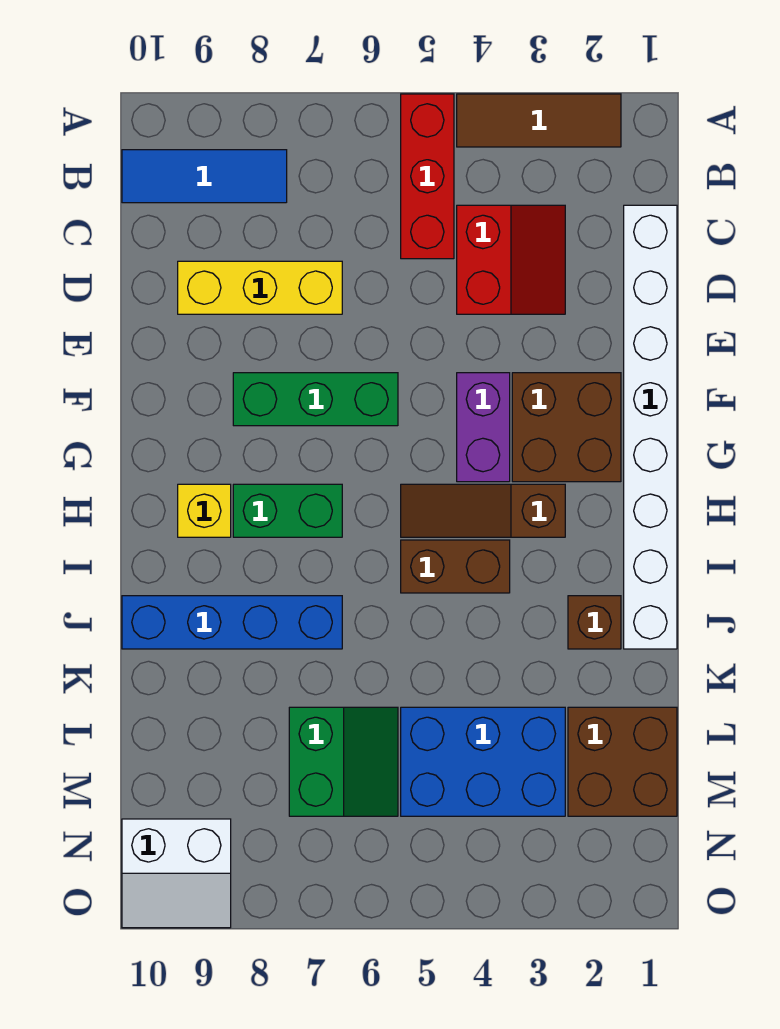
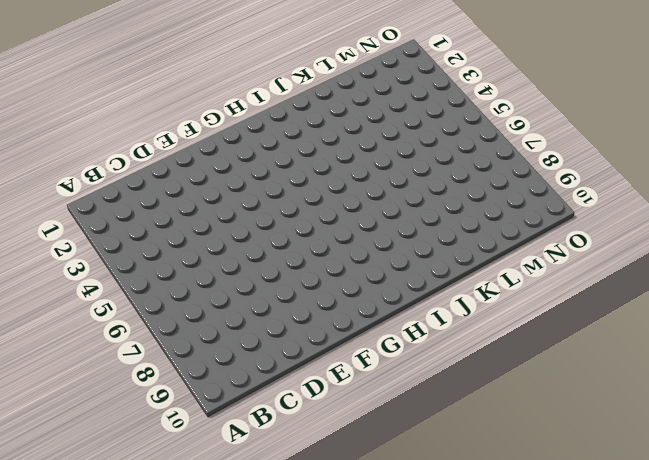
none -> brown tile A2:A4 level 1
none -> red brick A5:C5 level 1
none -> blue tile B8:B10 level 1

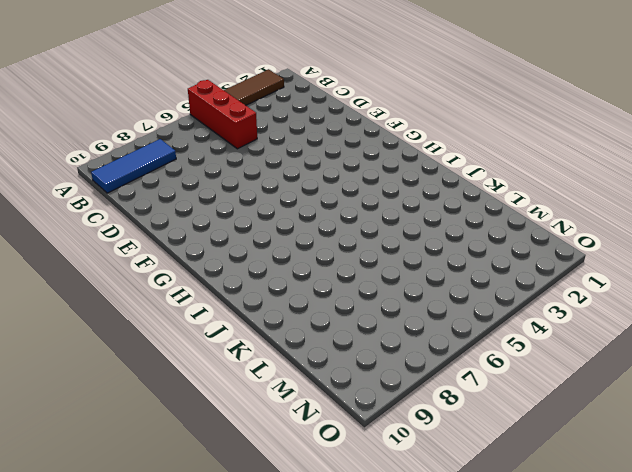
none -> white brick C1:J1 level 1
none -> red slope C3:D4 level 1 top 4
none -> yellow brick D7:D9 level 1

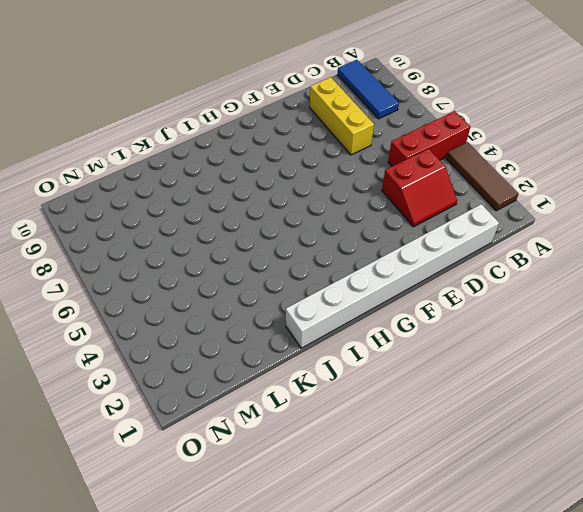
none -> brown brick F2:G3 level 1
none -> purple brick F4:G4 level 1
none -> green brick F6:F8 level 1

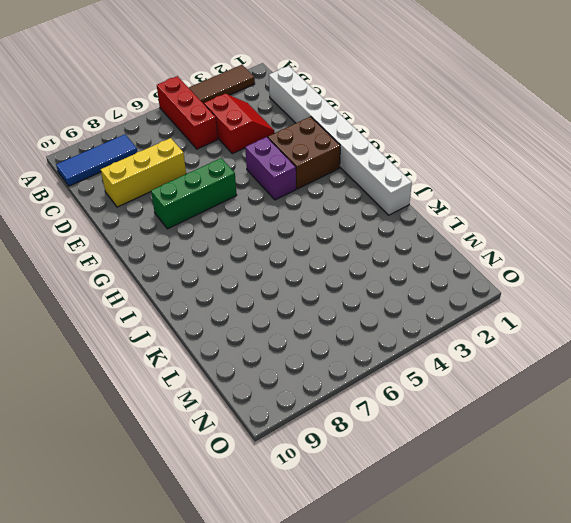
none -> brown slope H3:H5 level 1 top 3
none -> green brick H7:H8 level 1
none -> yellow brick H9 level 1

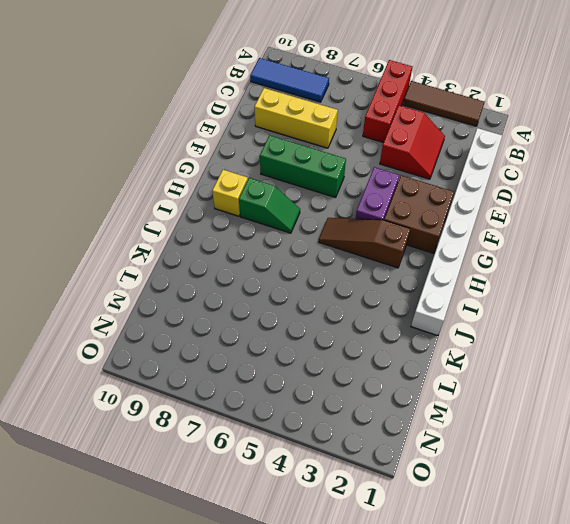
green slope H7:H8 level 1 top 8 -> green brick H7:H8 level 1
none -> brown brick I4:I5 level 1
none -> brown brick J2 level 1
none -> blue brick J7:J10 level 1

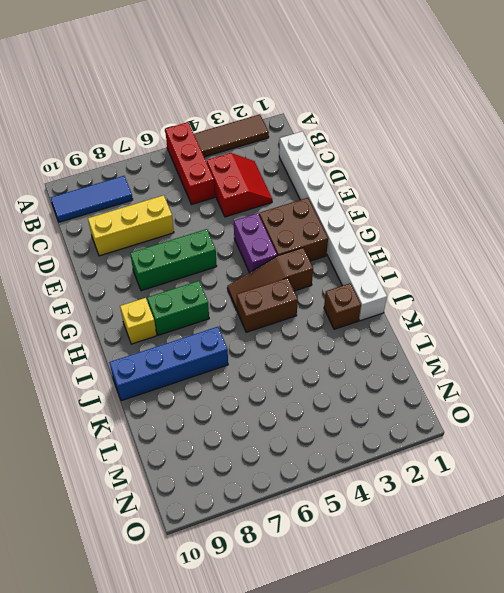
none -> brown brick L1:M2 level 1
none -> blue brick L3:M5 level 1
none -> green slope L6:M7 level 1 top 7

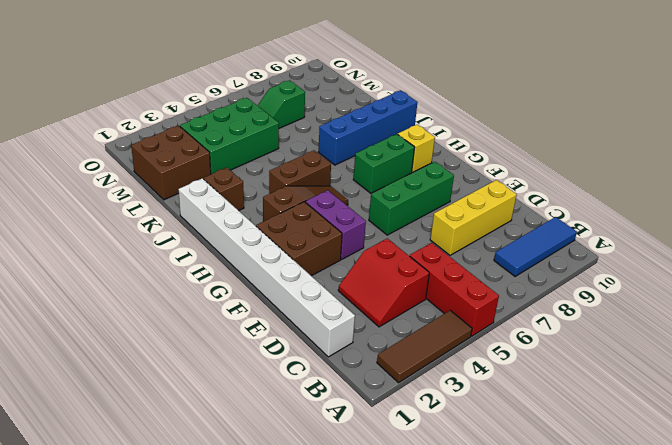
green brick L3:M5 level 1 -> blue brick L3:M5 level 1
green slope M6:M7 level 1 top 7 -> green slope L6:M7 level 1 top 7
none -> white slope N9:O10 level 1 top N

